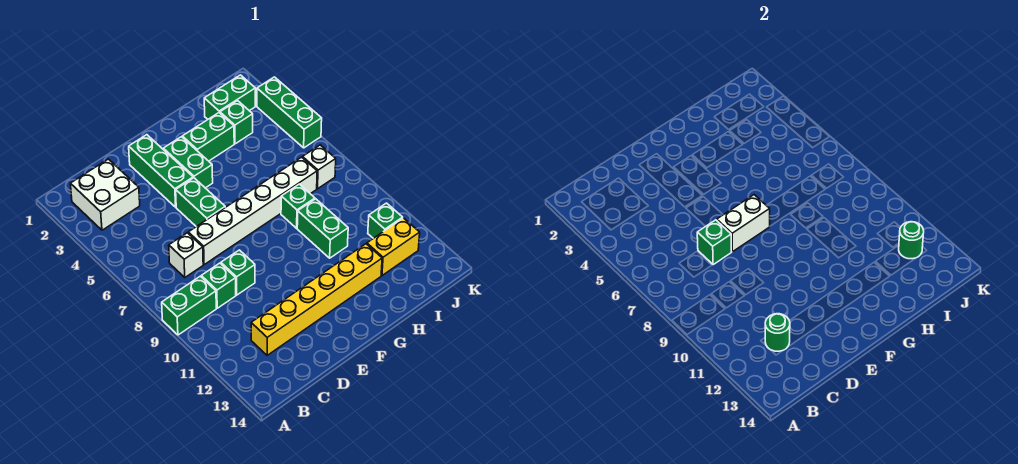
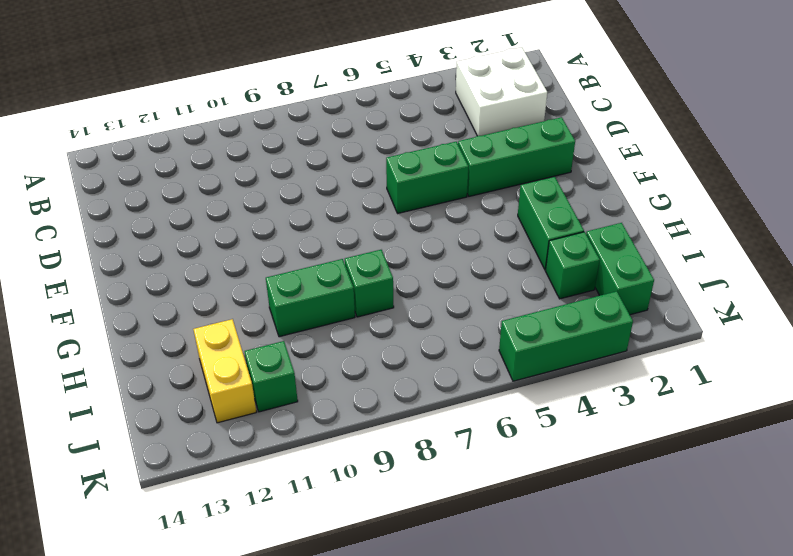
none -> green brick A9:B9 level 1
none -> white brick C7 level 1
none -> green brick C9 level 1

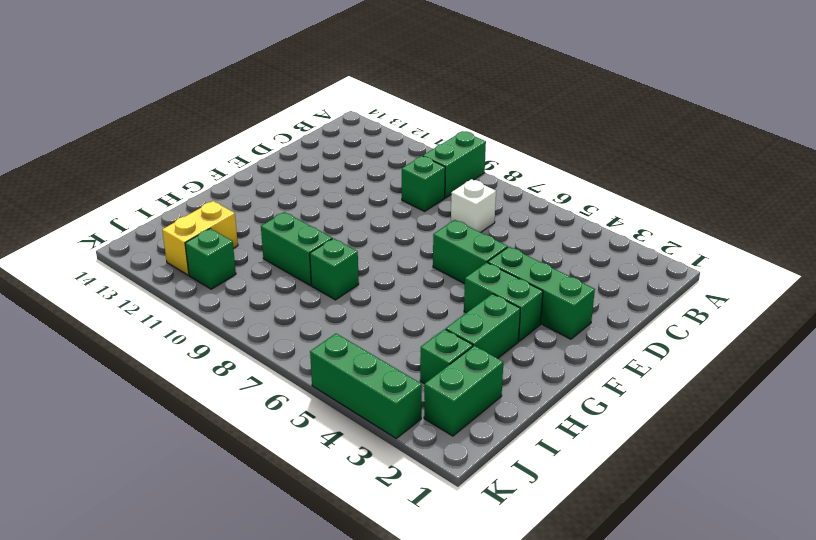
none -> white brick B2:C3 level 1
none -> yellow brick C12:H12 level 1
none -> white brick D7:I7 level 1

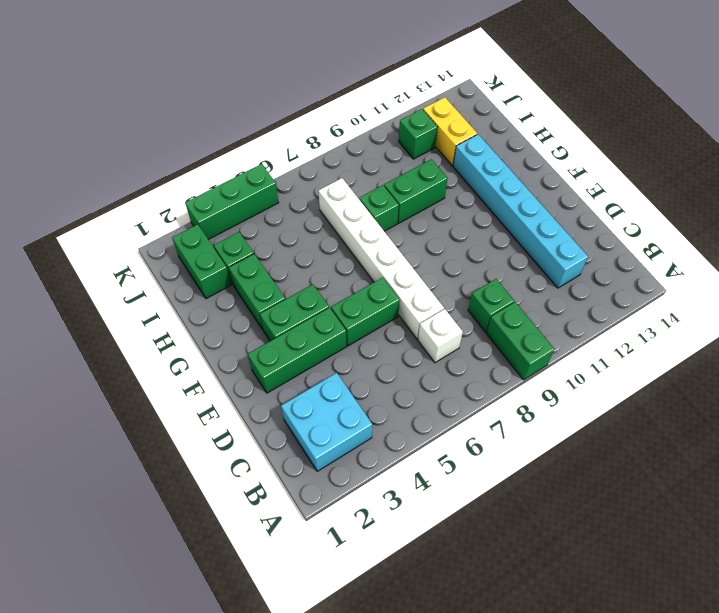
cyan brick B2:C3 level 1 -> white brick B2:C3 level 1
cyan brick C12:H12 level 1 -> yellow brick C12:H12 level 1
none -> green brick D9 level 1
none -> white brick J7 level 1
none -> green round brick C12 level 2

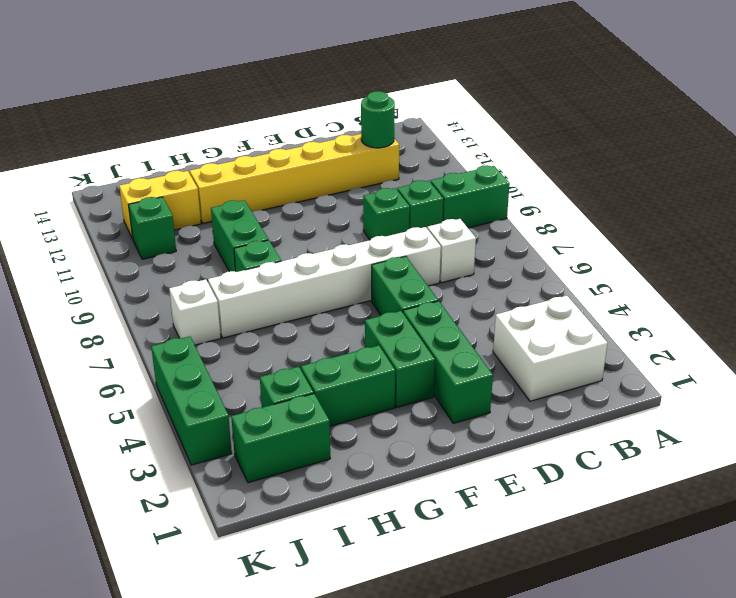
none -> green brick D7 level 2
none -> white brick E7:F7 level 2
none -> green round brick J12 level 2

